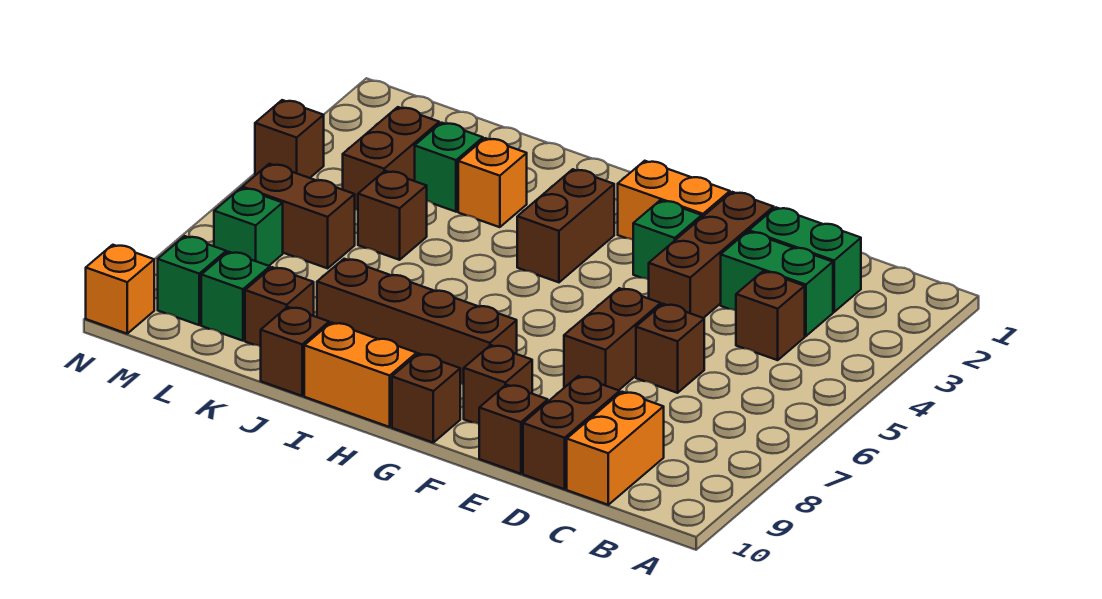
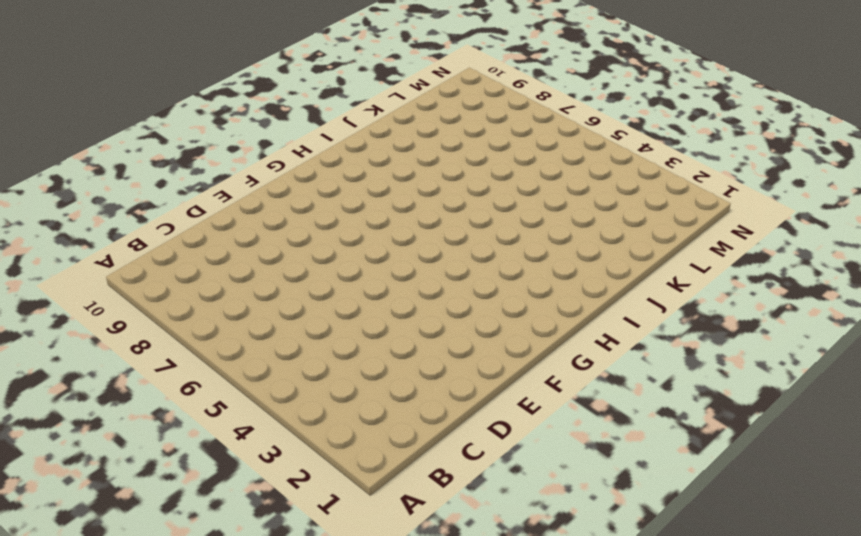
none -> green brick C2:D2 level 1
none -> green brick C3:D3 level 1
none -> brown brick C4 level 1

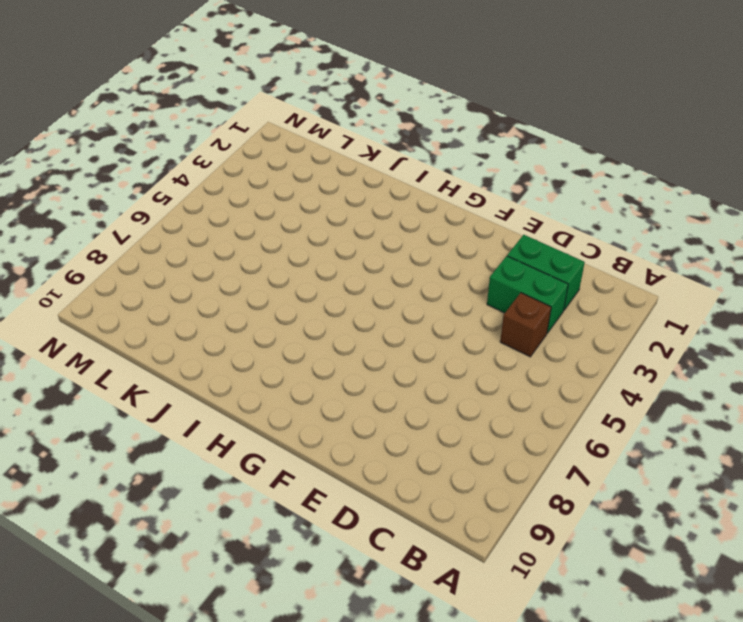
none -> orange brick C9:C10 level 1
none -> brown brick D6 level 1
none -> brown brick D9:D10 level 1

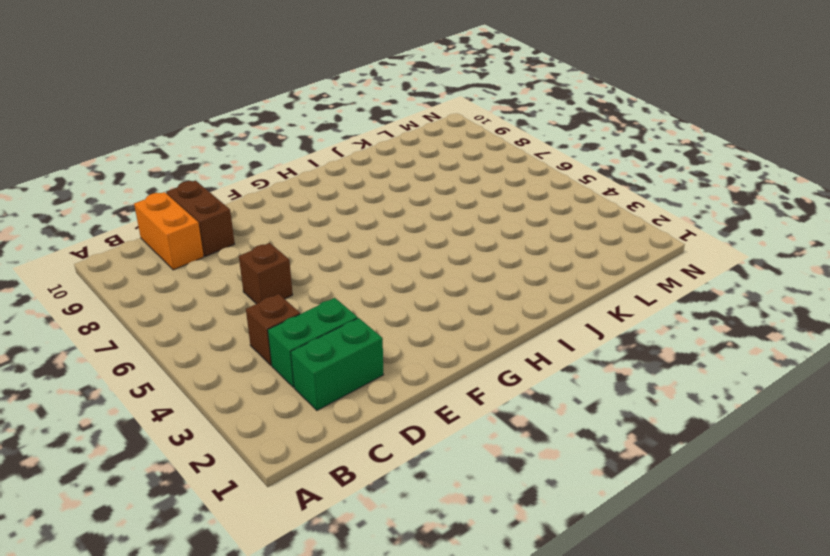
none -> brown brick E2:E4 level 1
none -> brown brick E6:E7 level 1
none -> brown brick E10 level 1

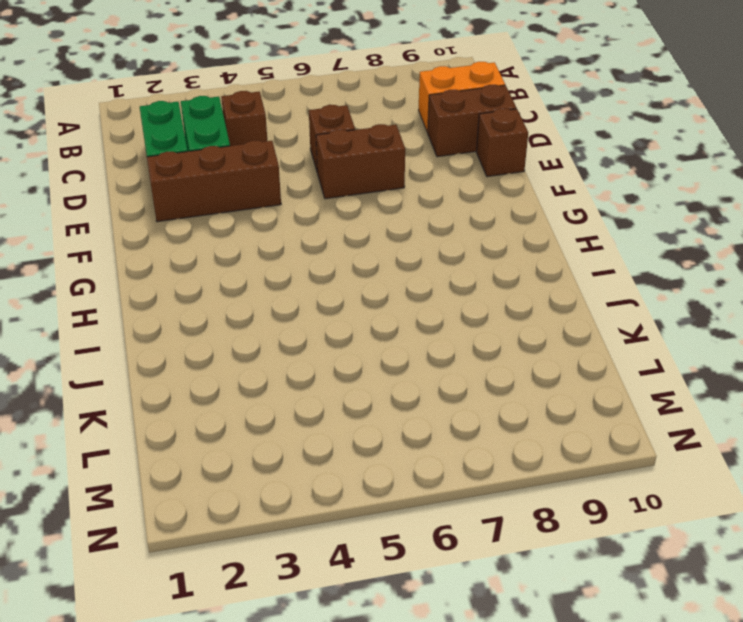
none -> orange brick F2:G2 level 1
none -> green brick F3 level 1
none -> brown brick F9 level 1

